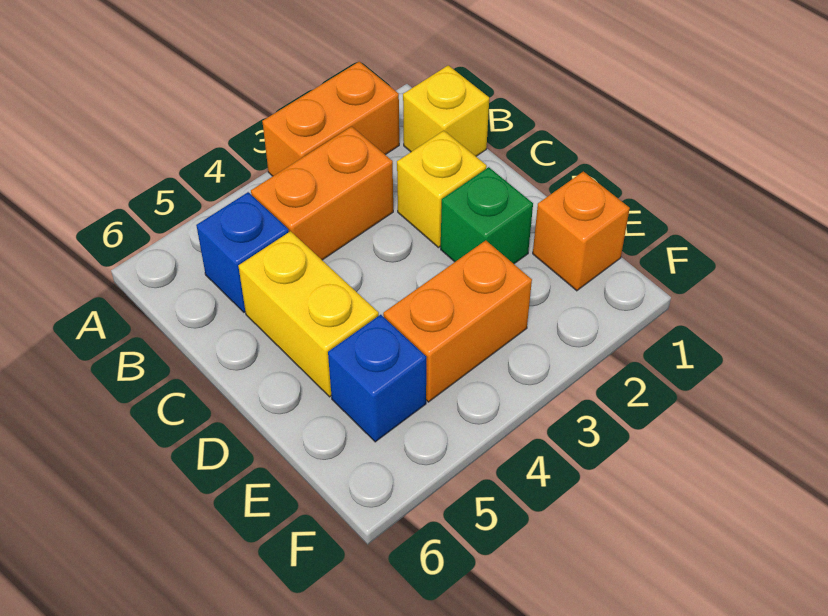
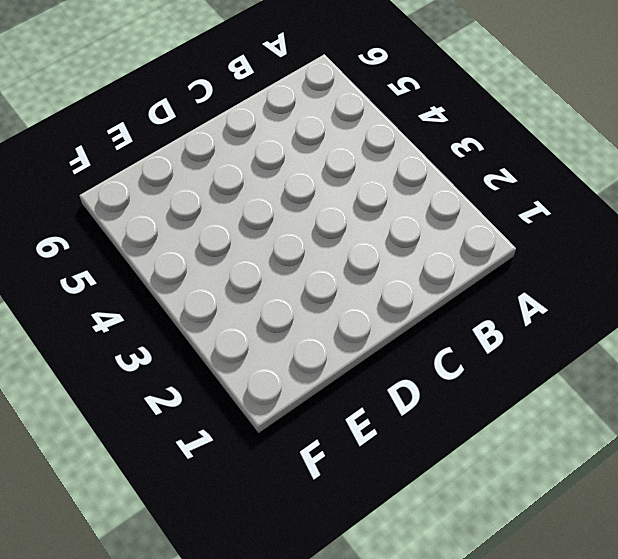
none -> orange brick A2:A3 level 1
none -> yellow brick B1 level 1

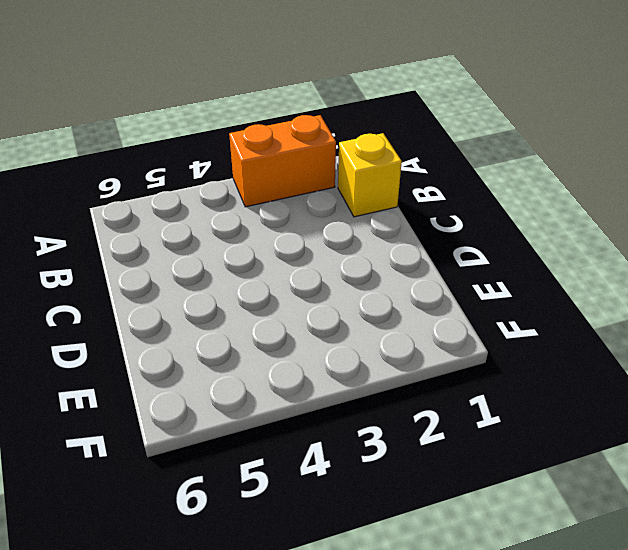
none -> orange brick B3:B4 level 1
none -> blue brick B5 level 1

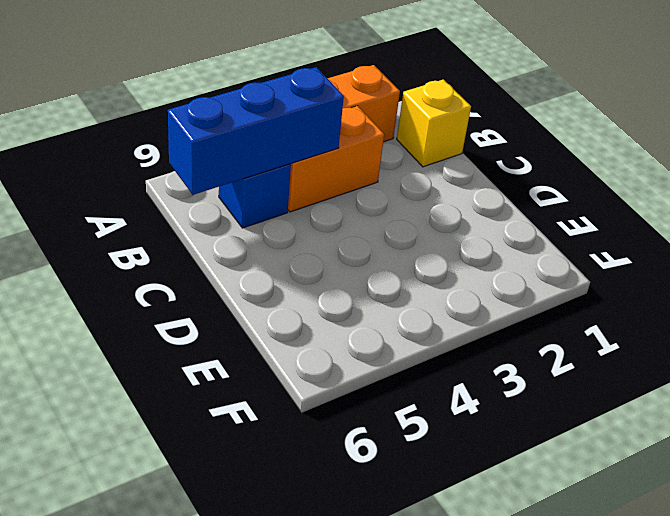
blue brick B4:B6 level 2 -> none
none -> yellow brick C2 level 1
none -> yellow brick C5:D5 level 1

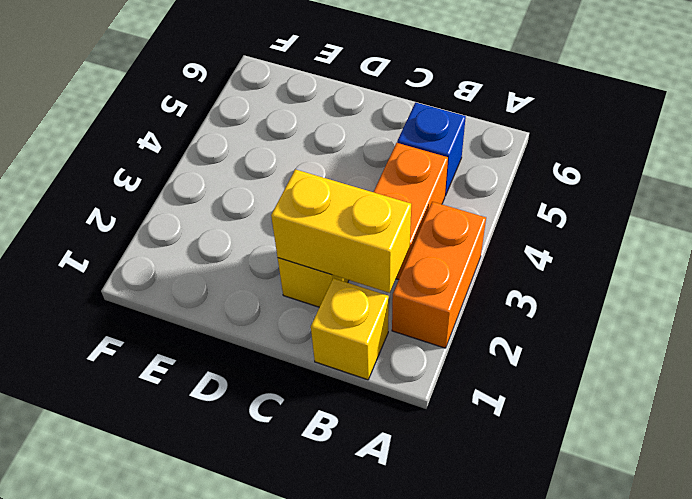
yellow brick B2:C2 level 2 -> yellow brick C5:D5 level 1
none -> green brick D2 level 1
none -> orange brick E1 level 1

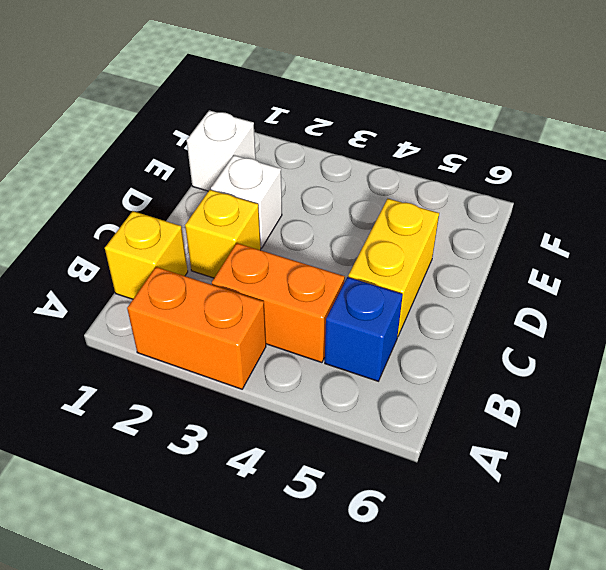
white brick D2 level 1 -> green brick D2 level 1
white brick E1 level 1 -> orange brick E1 level 1
none -> orange brick E3:E4 level 1
none -> blue brick E5 level 1

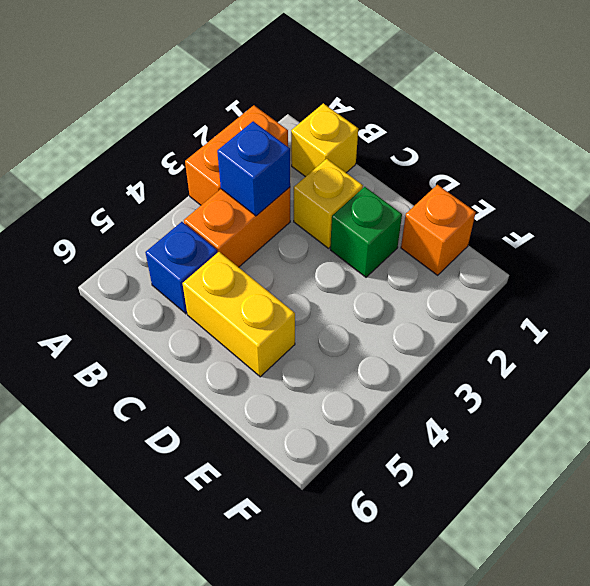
blue brick B3 level 2 -> blue brick E5 level 1
none -> orange brick E3:E4 level 1

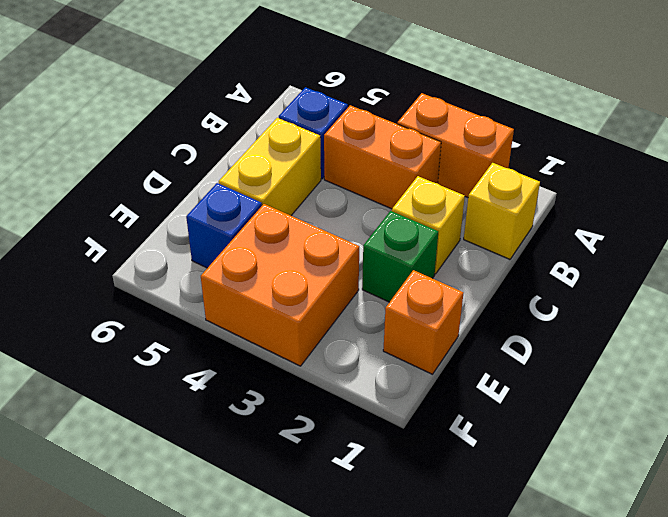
orange brick E3:F4 level 1 -> orange brick E3:E4 level 1

